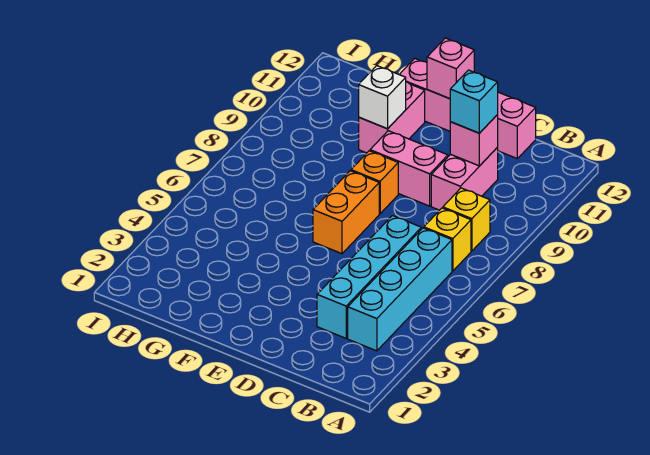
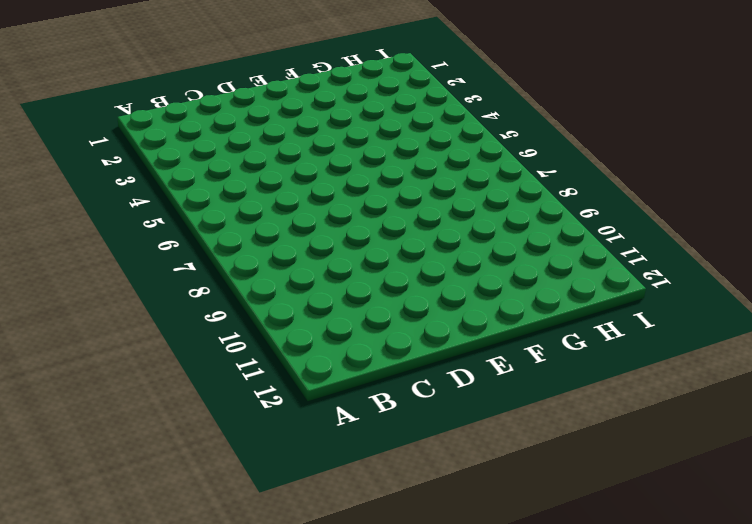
none -> cyan brick B3:B6 level 1
none -> yellow brick B7 level 1
none -> yellow brick B8 level 1

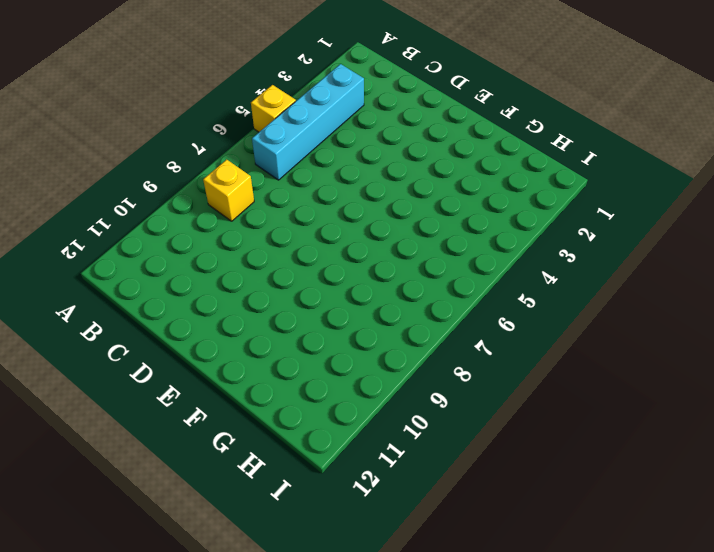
yellow brick A5 level 1 -> yellow brick B7 level 1
none -> cyan brick C3:C6 level 1
none -> pink brick C9:C10 level 1
none -> pink brick C12:F12 level 1

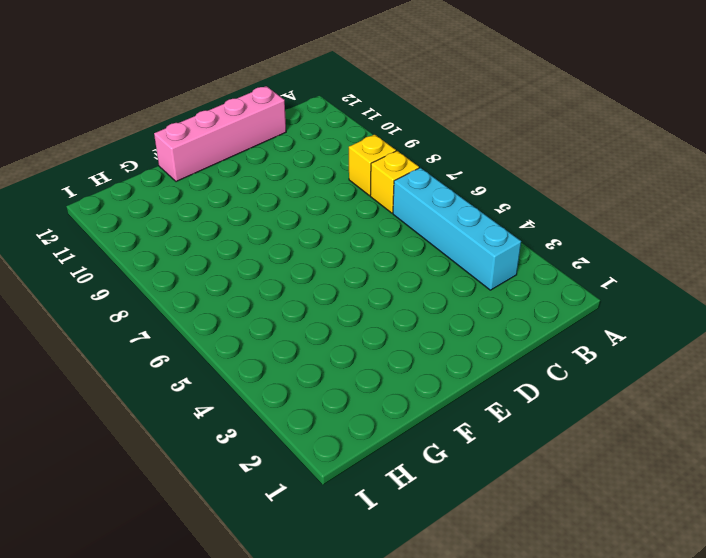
none -> cyan brick C3:C6 level 1
none -> pink brick C9:C10 level 1
none -> pink brick D9:E9 level 1

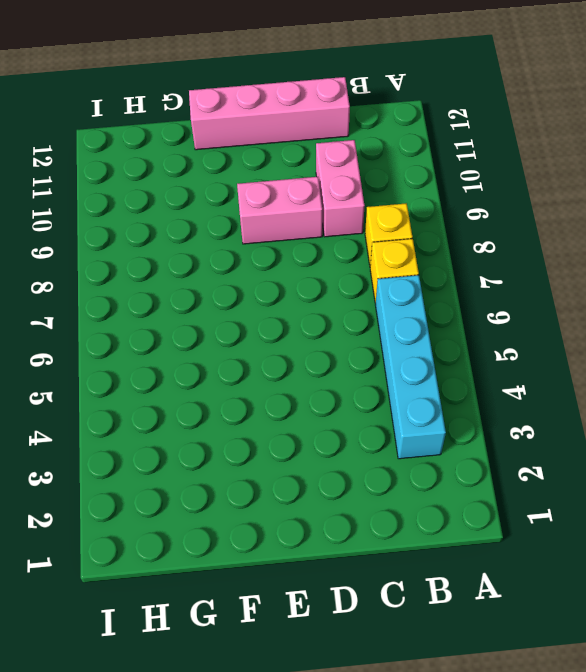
none -> cyan brick C3:C6 level 1
none -> orange brick E6:E7 level 1
none -> orange brick E8 level 1

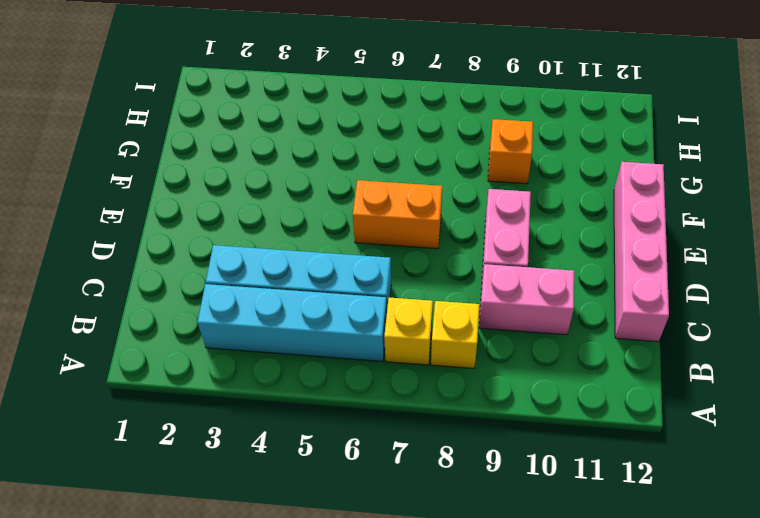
orange brick G9 level 1 -> orange brick E8 level 1
none -> pink brick F10:F11 level 1
none -> pink brick C10 level 2
none -> pink brick E12 level 2

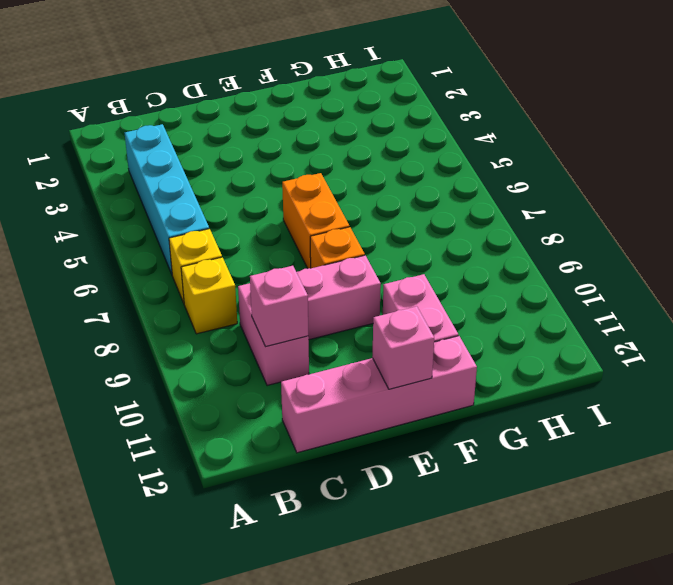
none -> cyan brick C3:C6 level 1
none -> white brick F10 level 2
none -> cyan brick C10 level 3

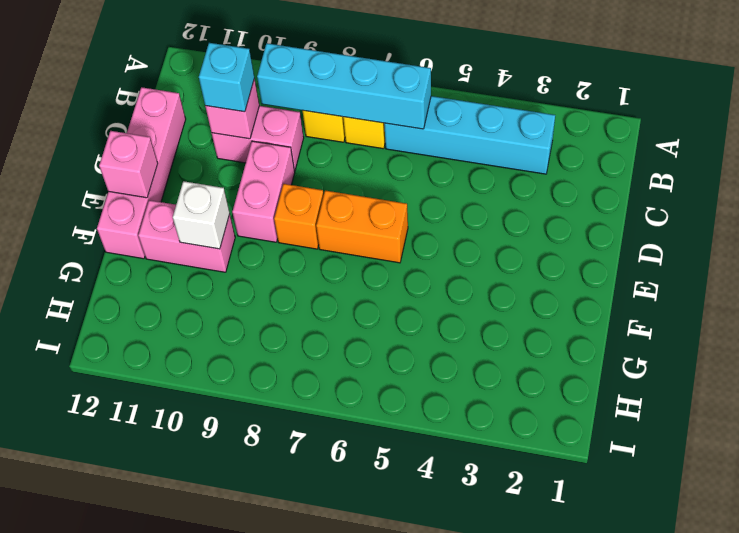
cyan brick B6:B9 level 2 -> cyan brick C3:C6 level 1

